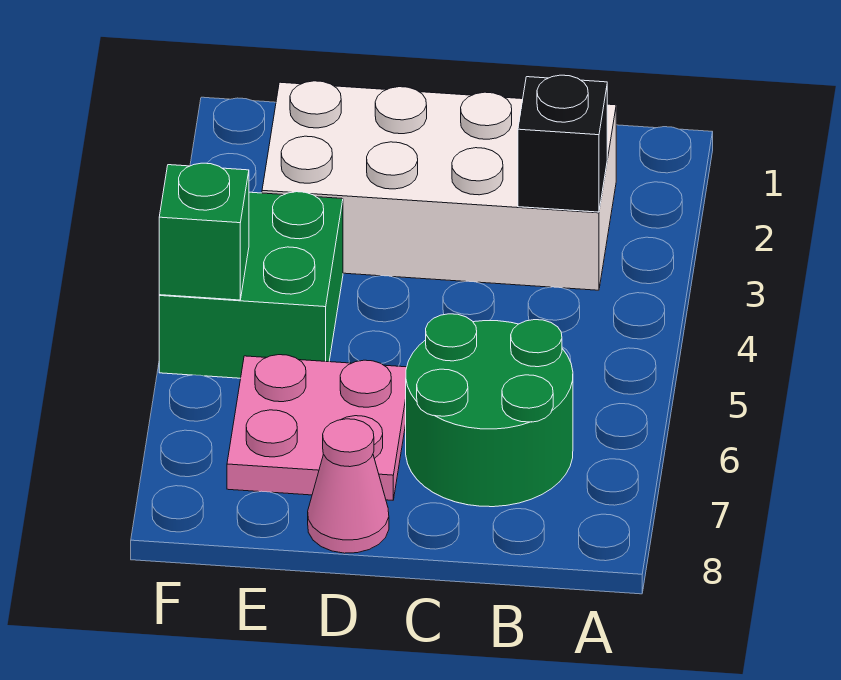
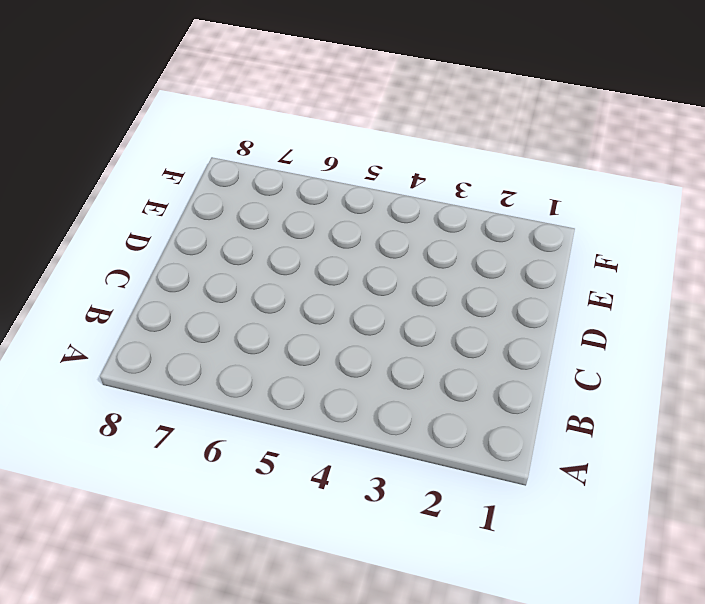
none -> white brick B2:E3 level 1
none -> green round brick B6:C7 level 1

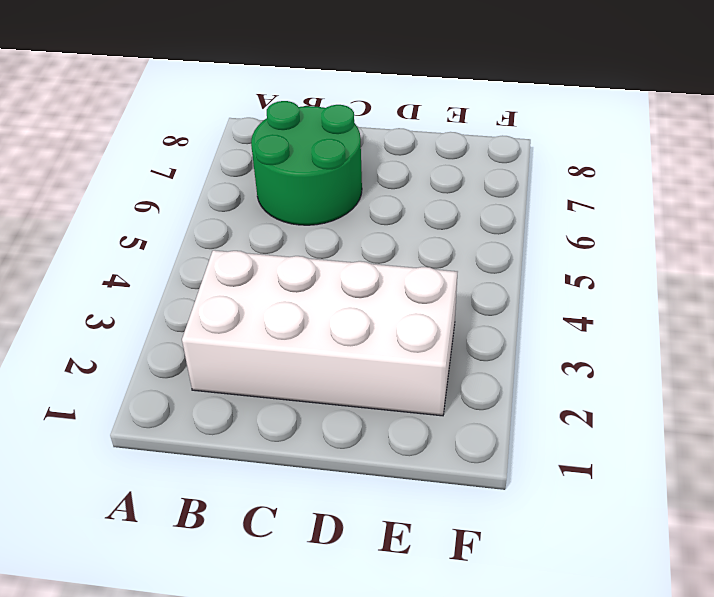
none -> pink plate D6:E7 level 1
none -> pink cone D8 level 1

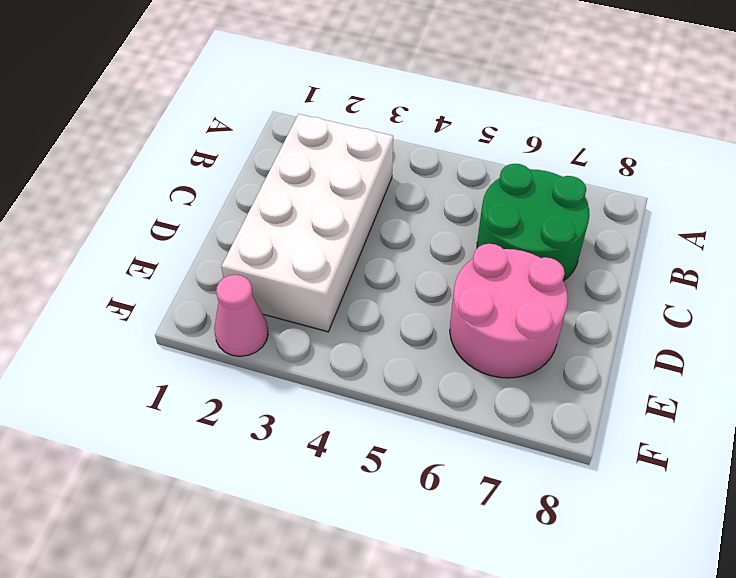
pink round brick D6:E7 level 1 -> pink plate D6:E7 level 1
pink cone F2 level 1 -> pink cone D8 level 1
none -> green brick E4:F5 level 1
none -> black brick B3 level 2

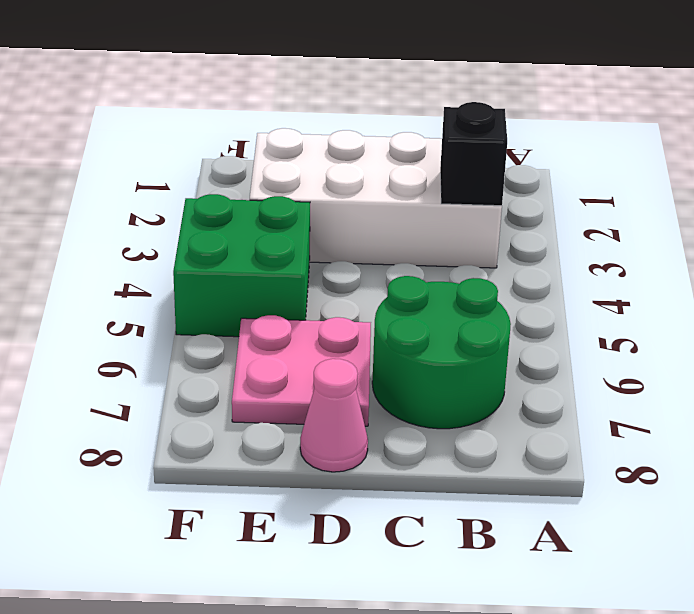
none -> green brick F5 level 2

